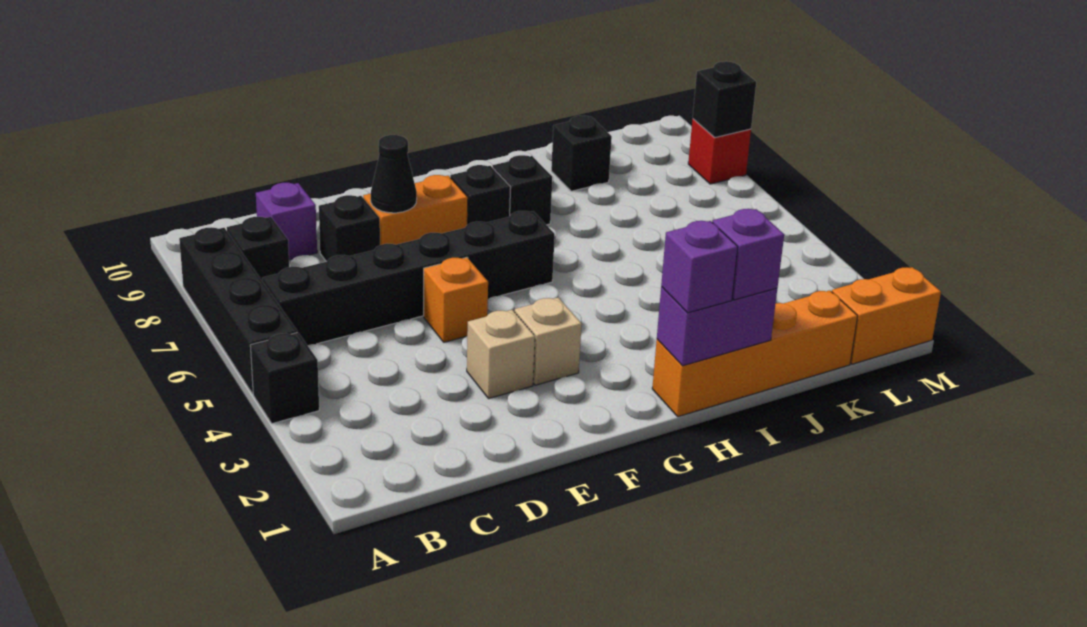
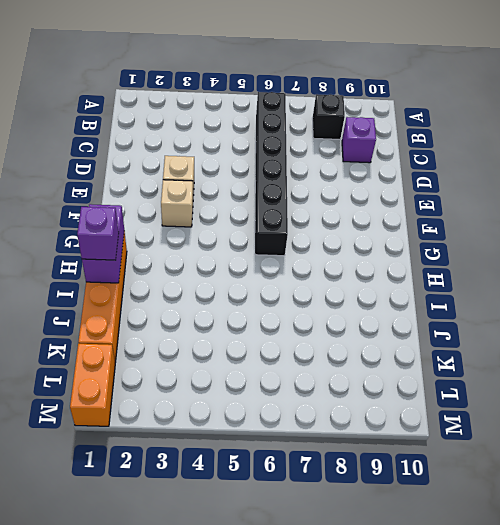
none -> black brick A4 level 1
none -> black brick A5:A8 level 1
none -> black brick D8 level 1

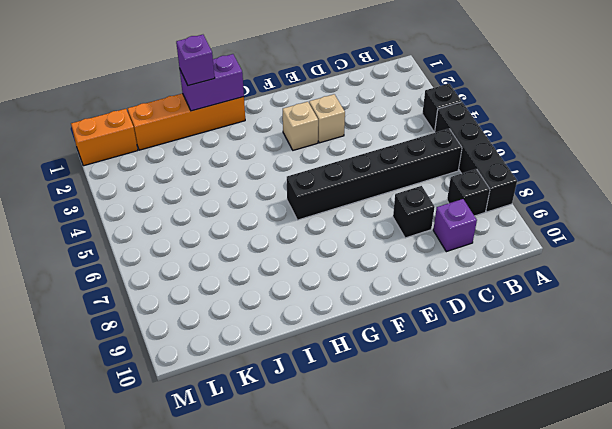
none -> orange brick E5 level 1
none -> orange brick E8:F8 level 1
none -> black brick G8 level 1

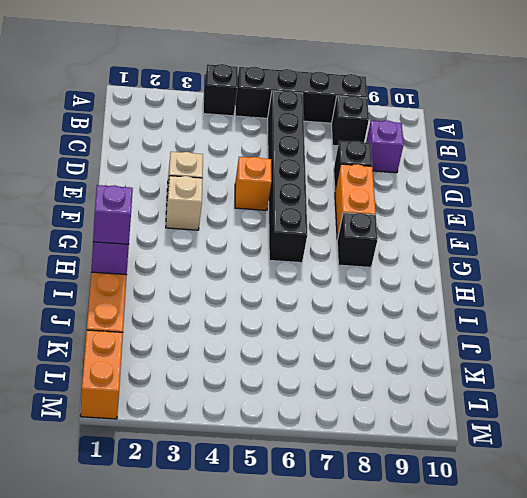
none -> black brick H8 level 1
none -> black brick J9 level 1
none -> red brick M8 level 1

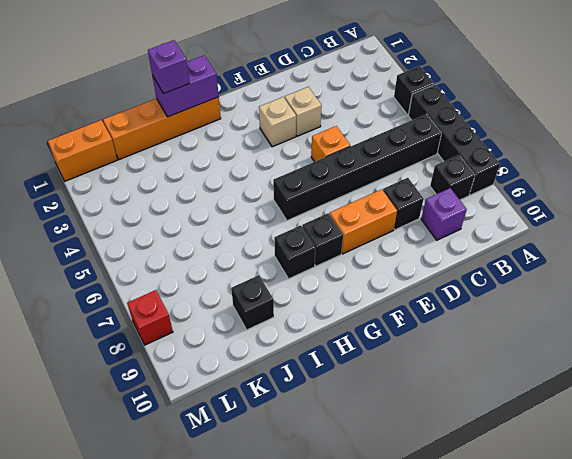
none -> black cone E8 level 2
none -> black brick M8 level 2
none -> purple brick H1 level 3

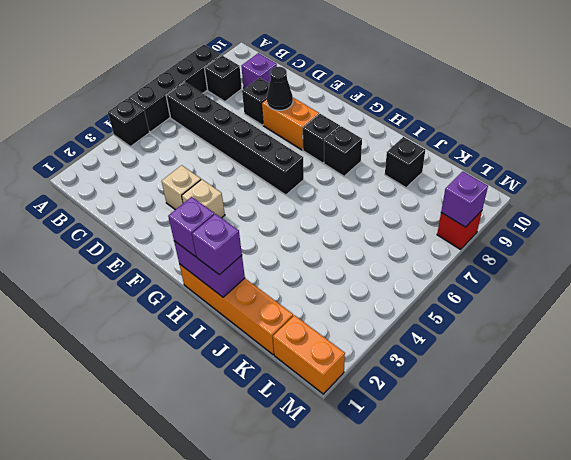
purple brick M8 level 2 -> black brick M8 level 2
none -> orange brick E5 level 1

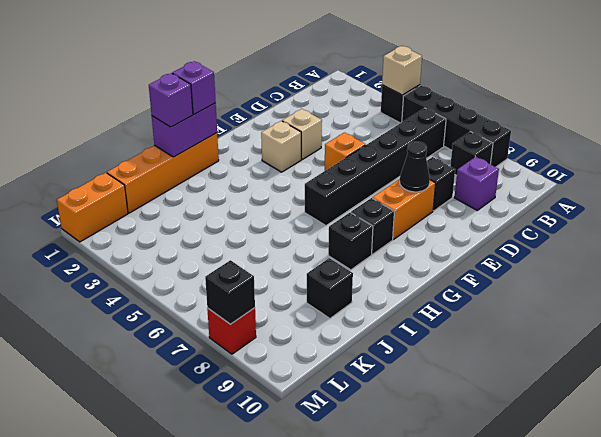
tan brick A4 level 2 -> none

